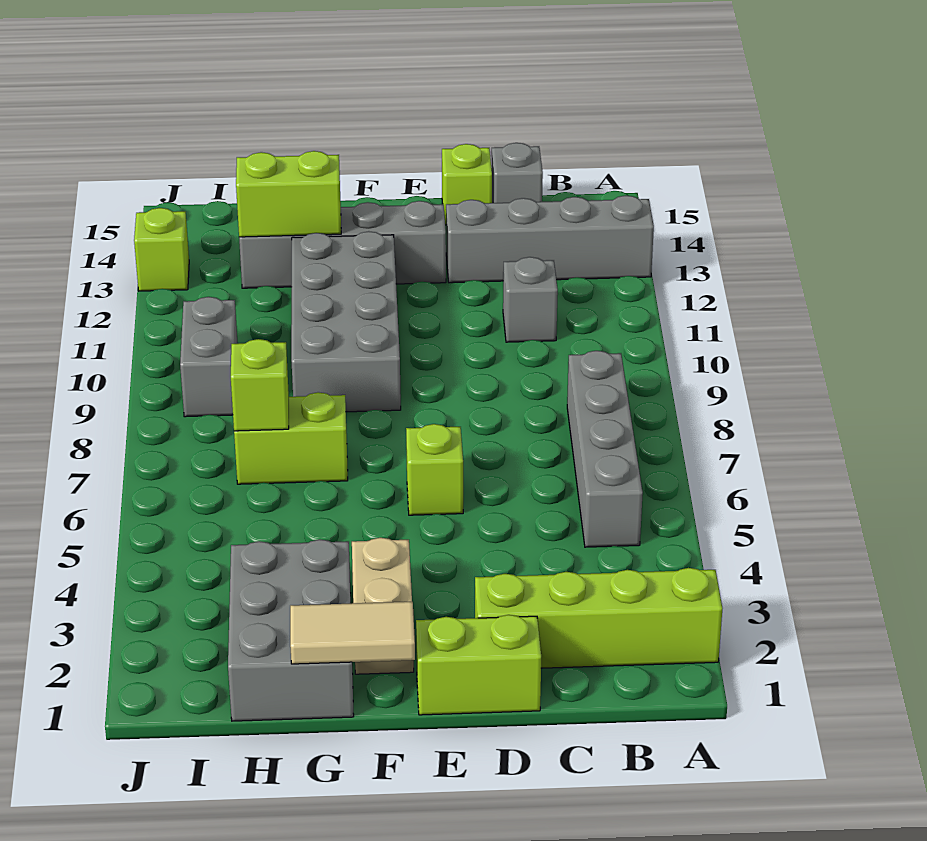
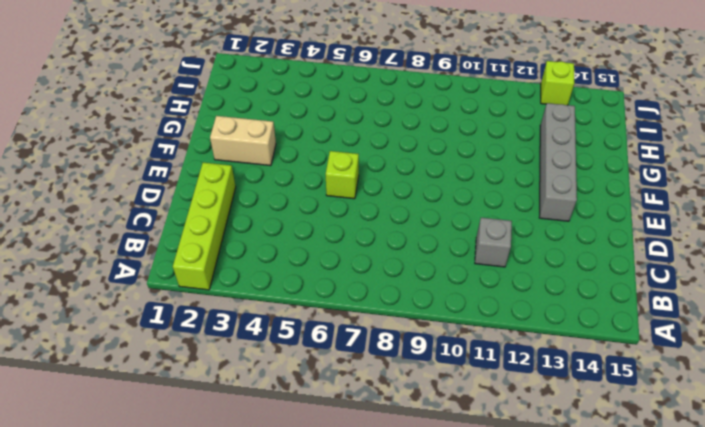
none -> grey brick A13:D13 level 1
none -> grey brick B5:B8 level 1
none -> grey brick C15 level 1

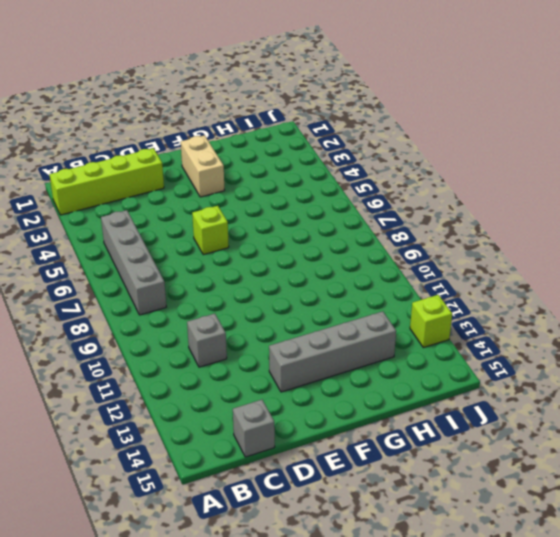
none -> grey brick A13:D13 level 1
none -> lime brick D1:E1 level 1
none -> lime brick D15 level 1

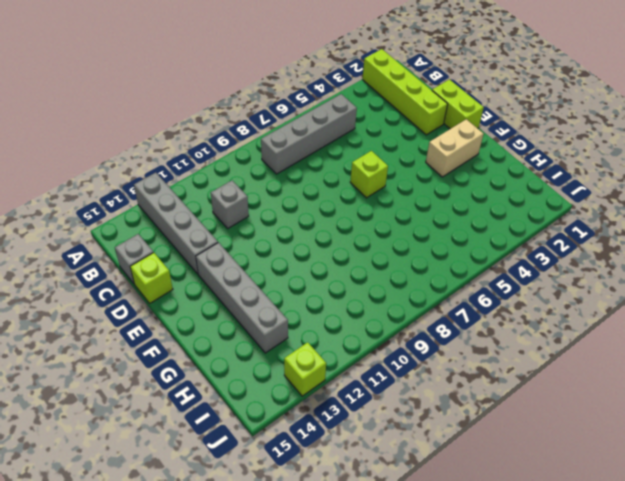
none -> grey brick F9:G12 level 1
none -> grey brick G1:H3 level 1
none -> lime brick G7:H7 level 1

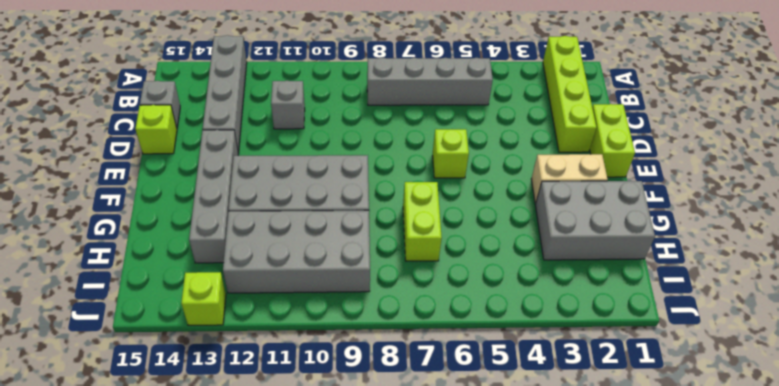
grey brick H9:I12 level 1 -> grey brick I9:I10 level 1
none -> tan tile F1:G1 level 2
none -> lime brick G13:H13 level 2
none -> lime brick H7 level 2

